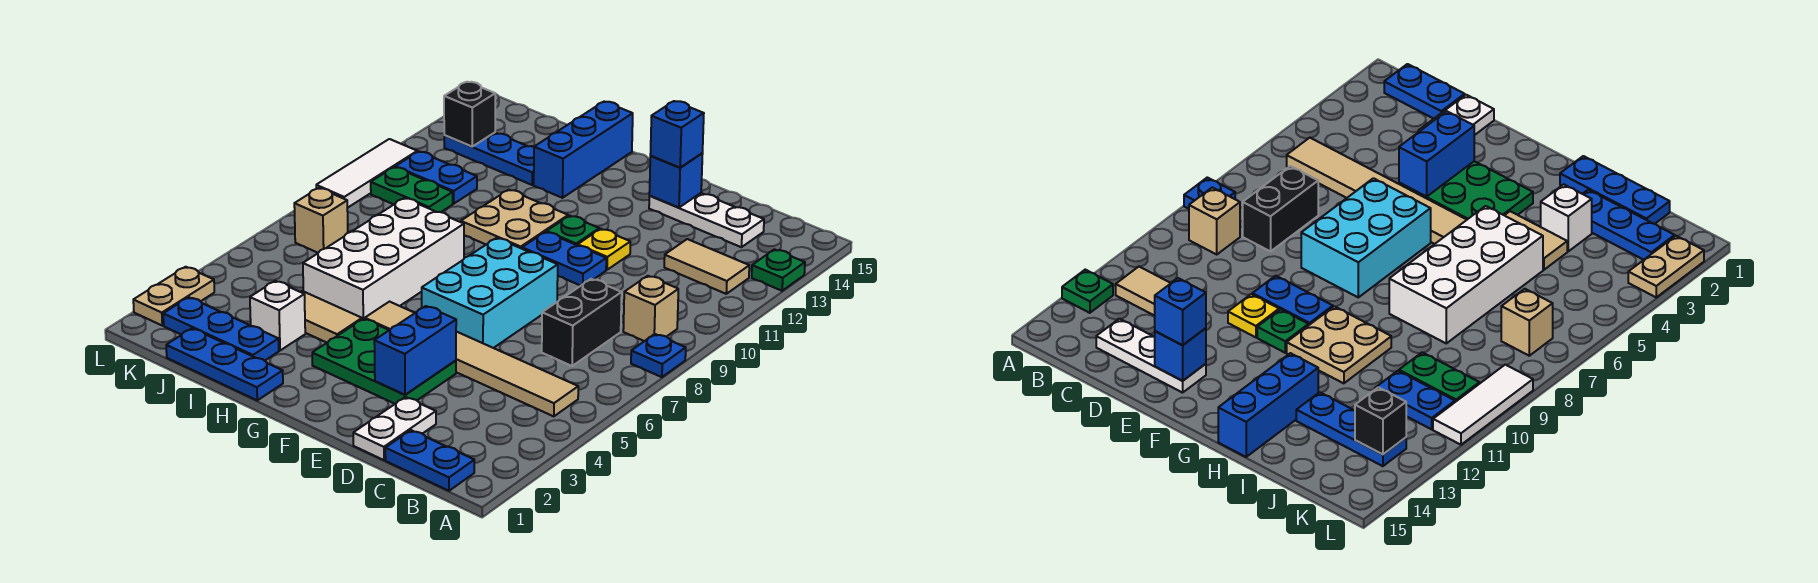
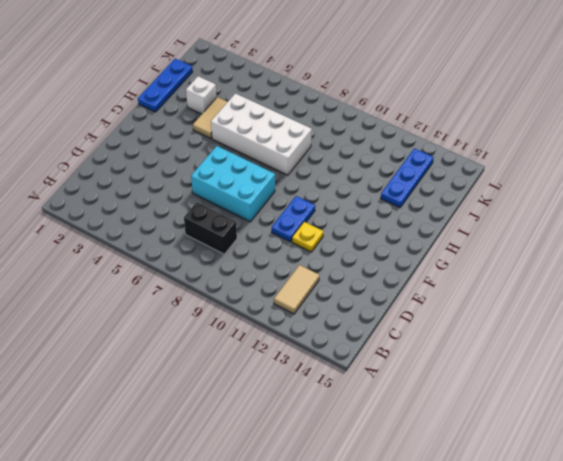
none -> blue plate A8 level 1
none -> green plate A13 level 1
none -> blue plate B1:C1 level 1
none -> tan tile B5:G5 level 1

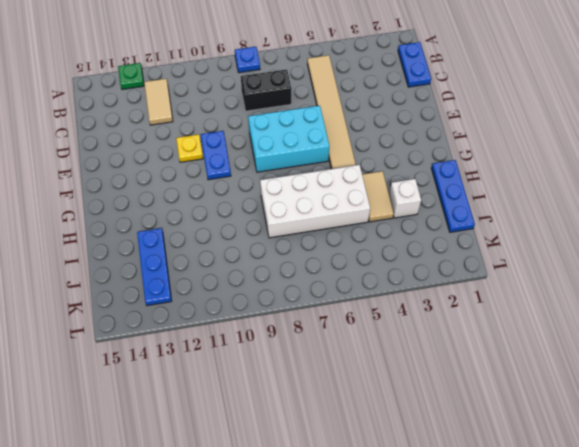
none -> tan brick B9 level 1
none -> white plate C14:E14 level 1
none -> white plate D1:D2 level 1
none -> green plate E3:G4 level 1

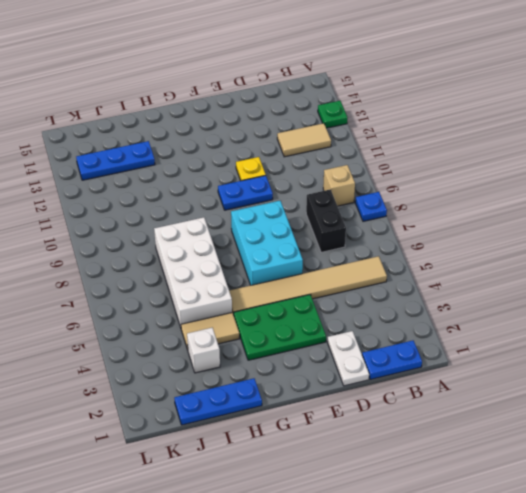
none -> white plate C14:E14 level 1
none -> green plate F11 level 1
none -> tan plate G10:H11 level 1
none -> blue brick H13:H15 level 1

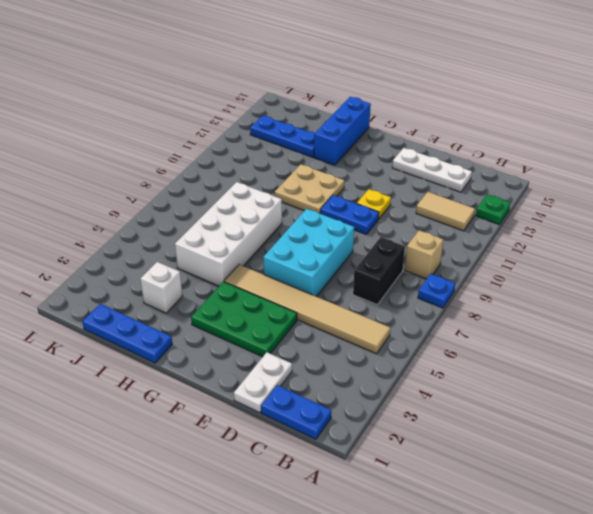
none -> green plate F11 level 1
none -> tan tile H4:I4 level 1
none -> blue plate I2:K2 level 1
none -> green plate J10:K10 level 1

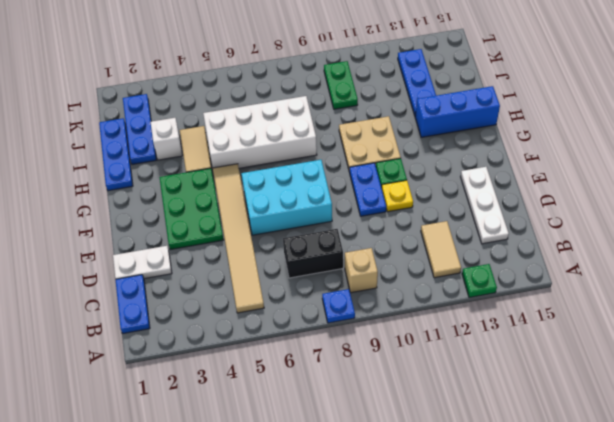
none -> blue plate J11:K11 level 1
none -> tan brick K7 level 1
none -> tan plate L2:L3 level 1
none -> white tile L9:L11 level 1

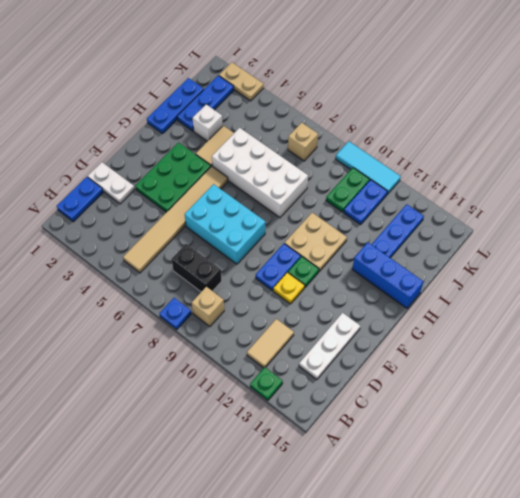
cyan tile L9:L11 level 1 -> white tile L9:L11 level 1
none -> blue brick E3:E4 level 2
none -> blue brick E14 level 2
none -> black brick K13 level 2
none -> blue brick E14 level 3

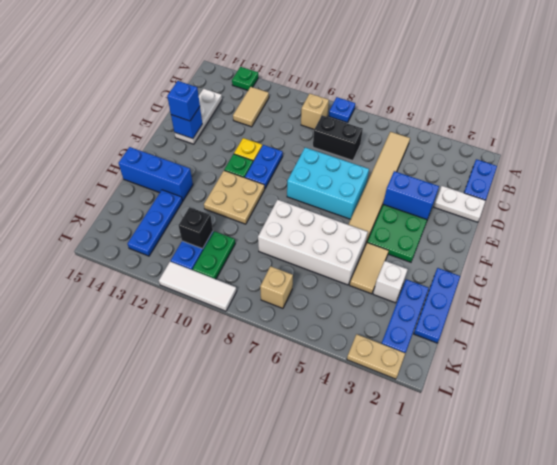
black brick J11 level 2 -> black brick K13 level 2

